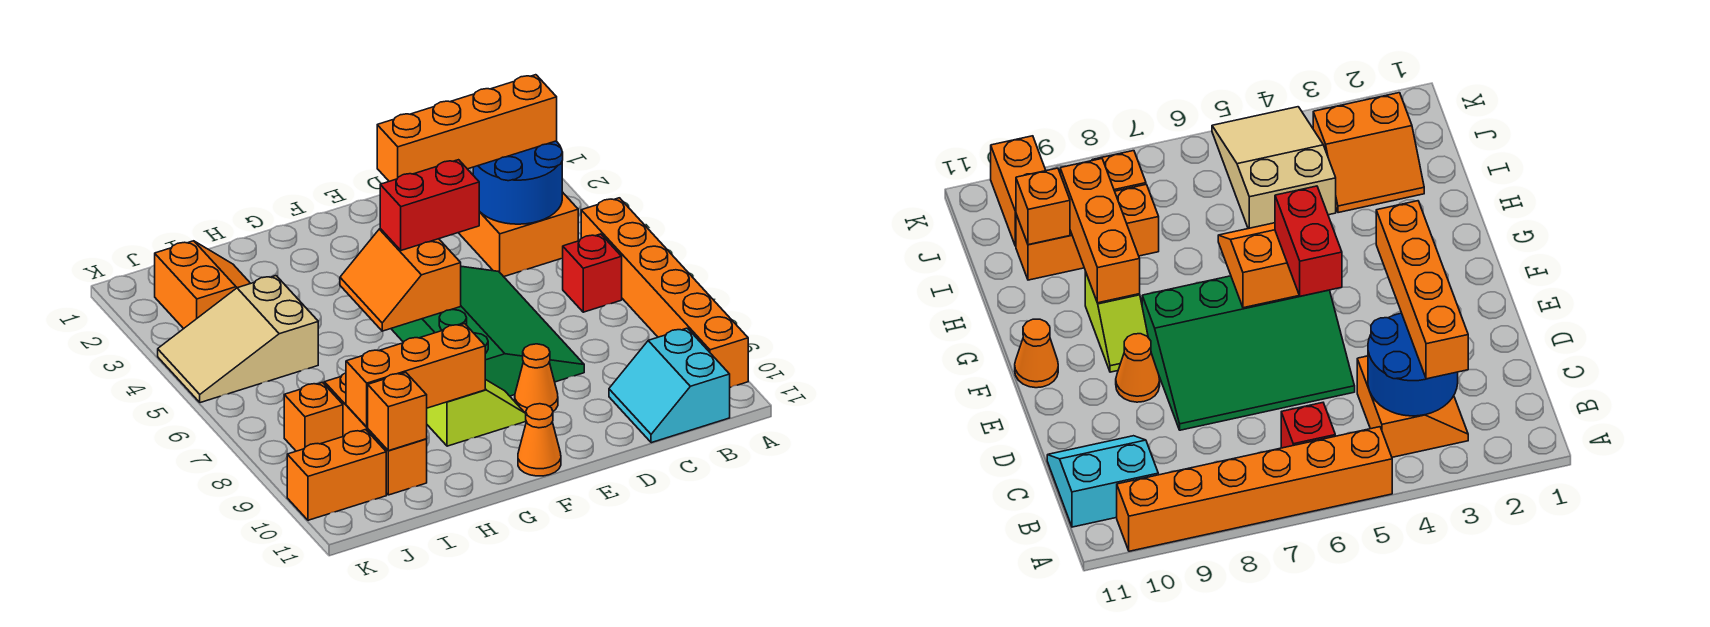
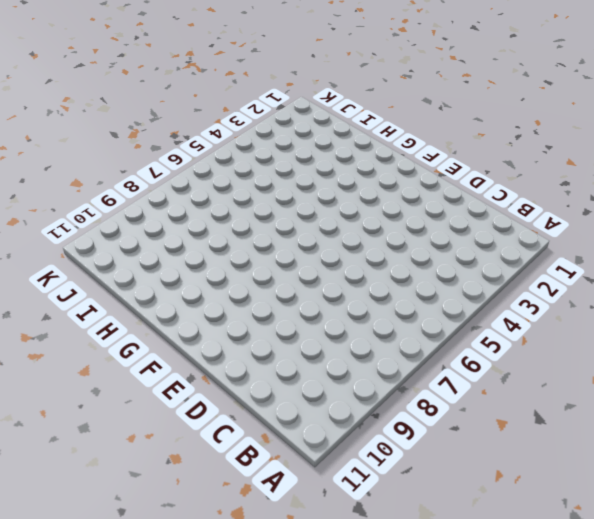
none -> orange brick A5:A10 level 1
none -> orange slope B3:C4 level 1 top 4
none -> red brick B6 level 1

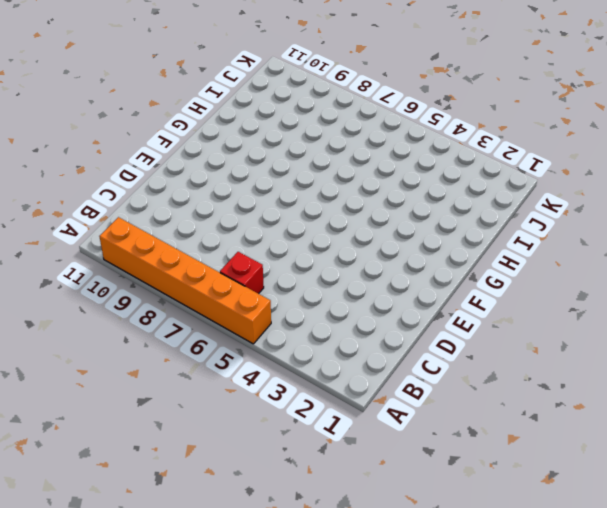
none -> orange slope B3:C4 level 1 top 4
none -> cyan slope B10:C11 level 1 top B
none -> green slope D5:F8 level 1 top F

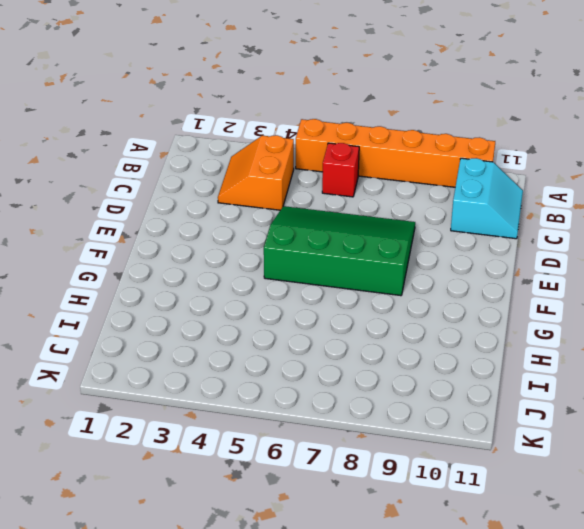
cyan slope B10:C11 level 1 top 10 -> cyan slope B10:C11 level 1 top B
none -> orange cone E9 level 1
none -> lime slope F9:G9 level 1 top G
none -> orange cone F11 level 1

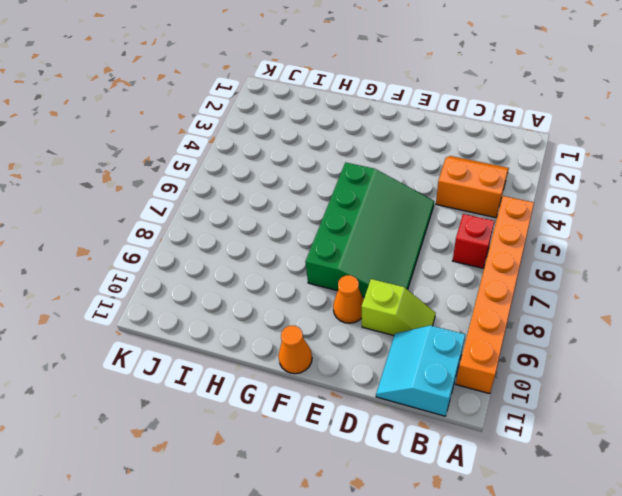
lime slope C9:D9 level 1 top D -> lime slope F9:G9 level 1 top G
none -> orange slope I2:J3 level 1 top J
none -> tan slope I4:K5 level 1 top I
none -> orange brick I8:I10 level 1

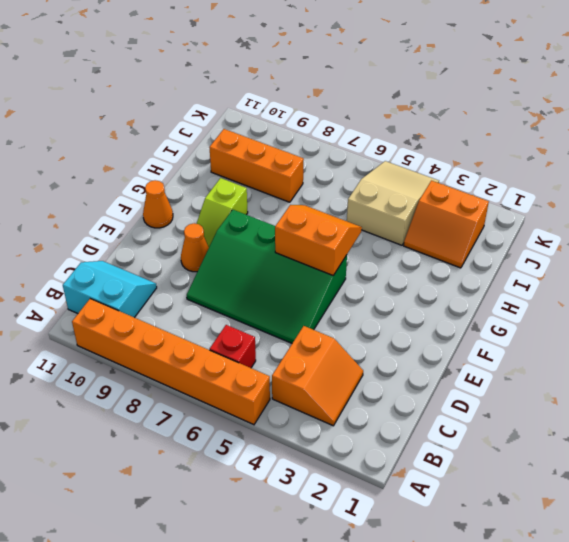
none -> orange brick J8 level 1
none -> orange brick J10:K10 level 1
none -> blue round brick B3:C4 level 2

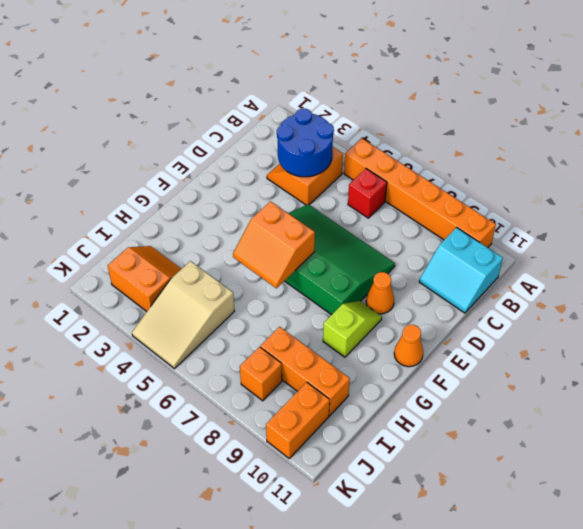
none -> orange brick G9:I9 level 2
none -> orange brick I10 level 2
none -> orange brick B3:E3 level 3

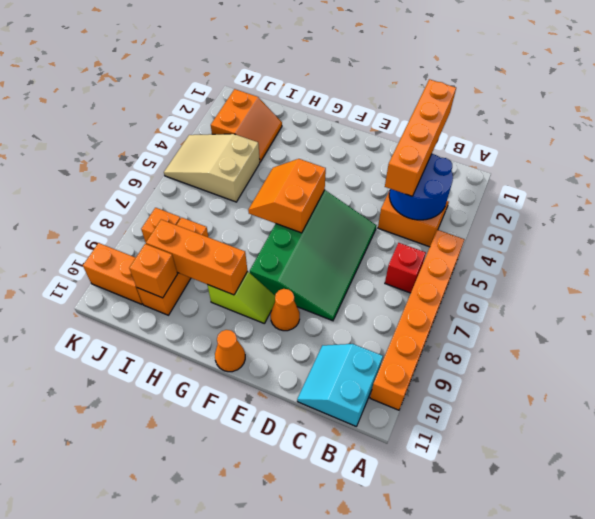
orange brick C1:C4 level 3 -> orange brick B3:E3 level 3
none -> red brick E5:F5 level 3

